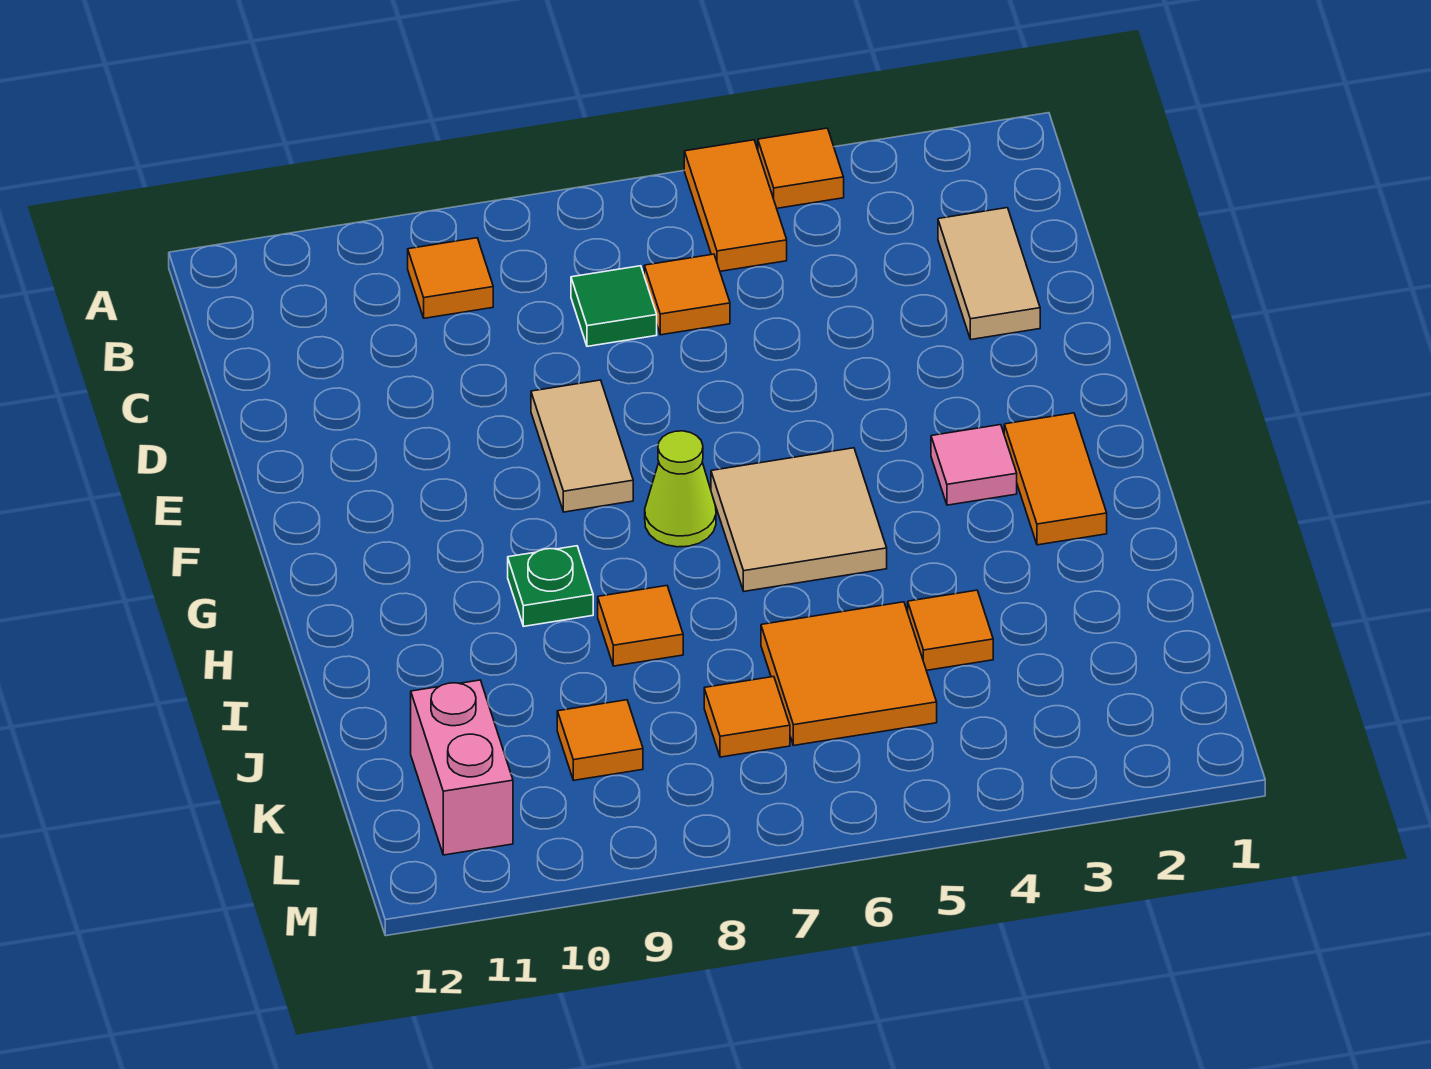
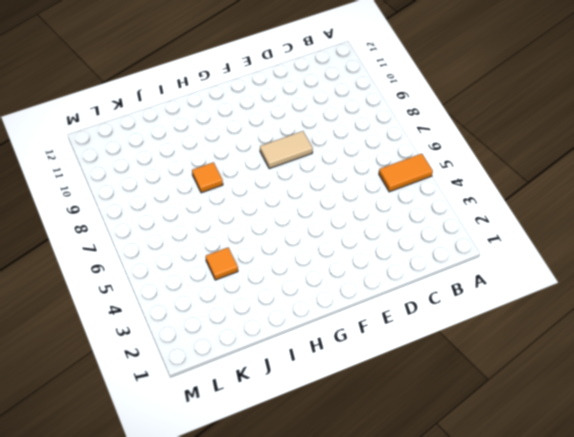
none -> orange tile A4 level 1
none -> orange tile B9 level 1
none -> tan tile C2:D2 level 1

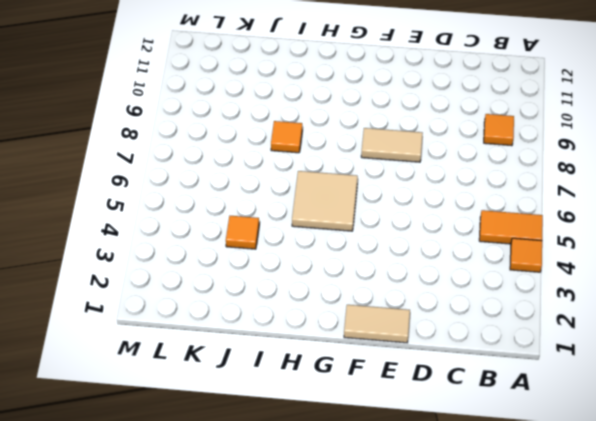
tan tile E1:F1 level 1 -> tan tile C2:D2 level 1
none -> orange tile C6 level 1
none -> green tile C7 level 1
none -> orange tile G2:H2 level 1

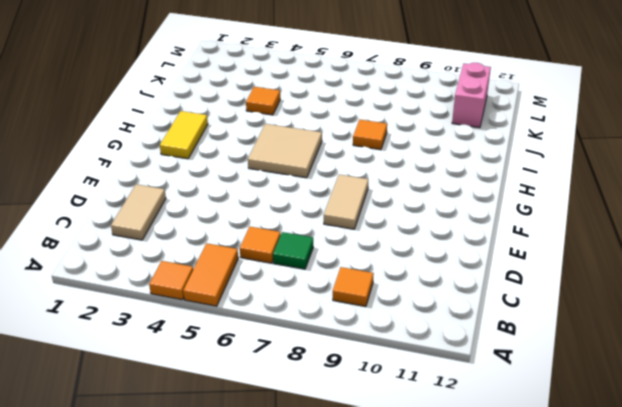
yellow tile G2:H2 level 1 -> orange tile G2:H2 level 1
none -> pink tile G3 level 1
none -> lime cone G7 level 1
none -> green plate H9 level 1

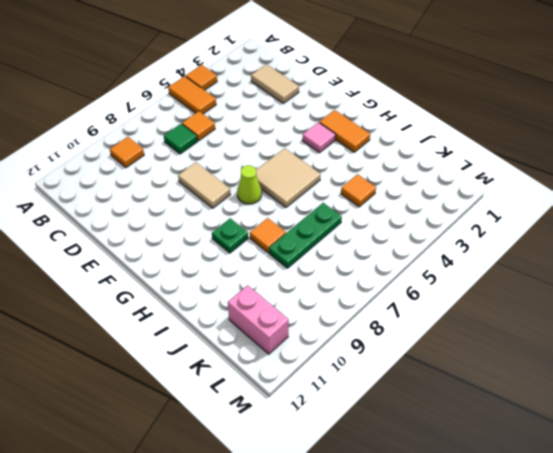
green plate J6:J8 level 1 -> orange tile J5:K6 level 1
none -> orange tile K7 level 1
none -> orange tile K9 level 1

